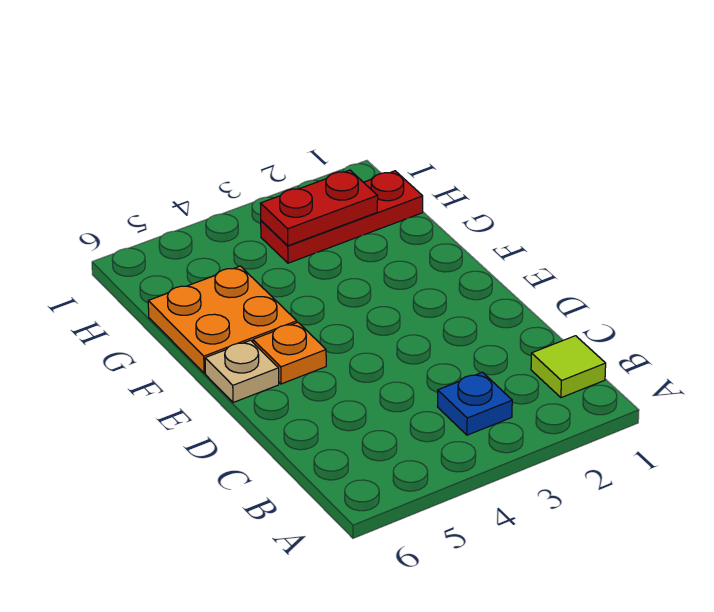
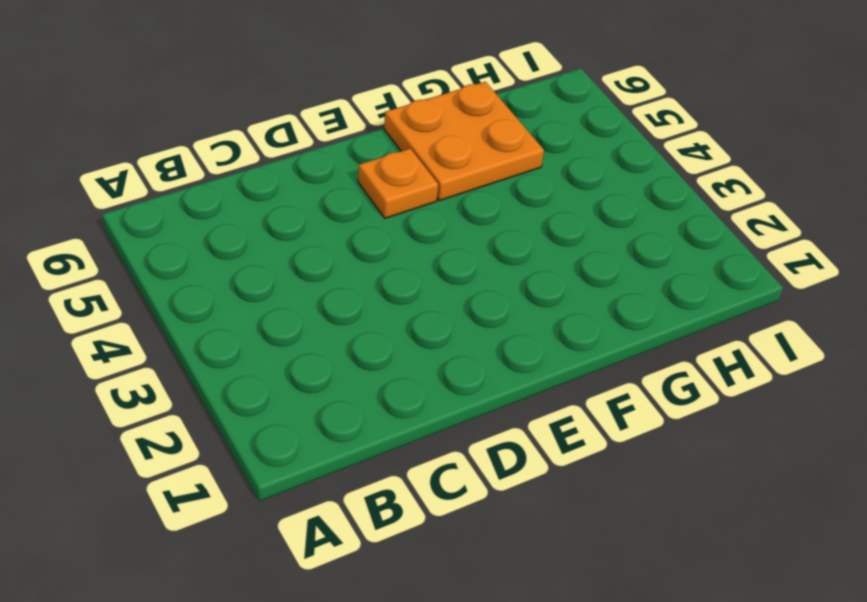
none -> lime tile B1 level 1
none -> blue plate B3 level 1

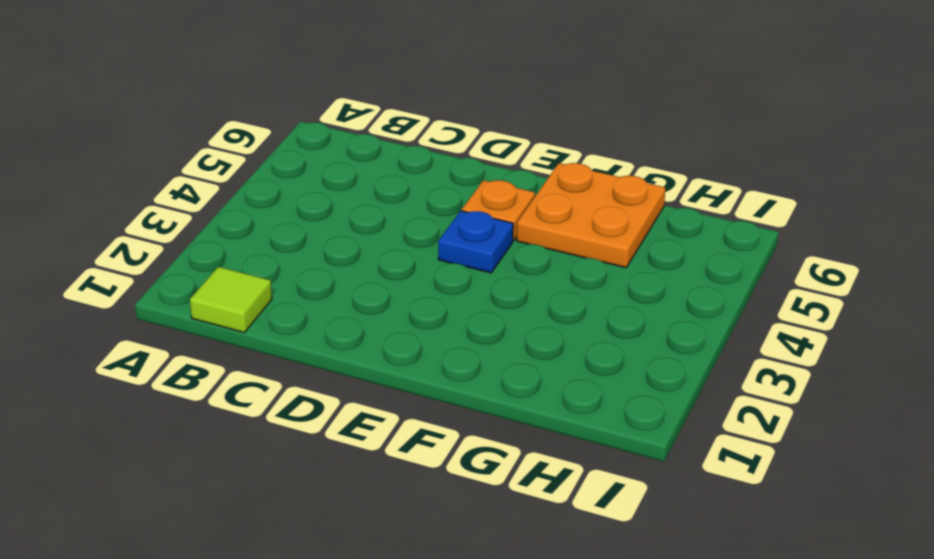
blue plate E4 level 1 -> blue plate B3 level 1
none -> tan plate E6 level 1
none -> red plate H1:H3 level 1

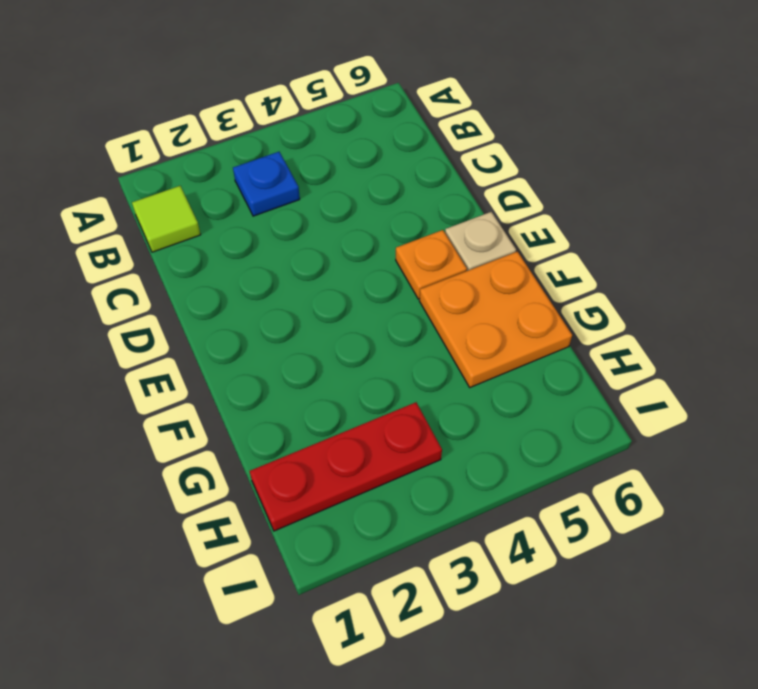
none -> red plate H2:H3 level 2

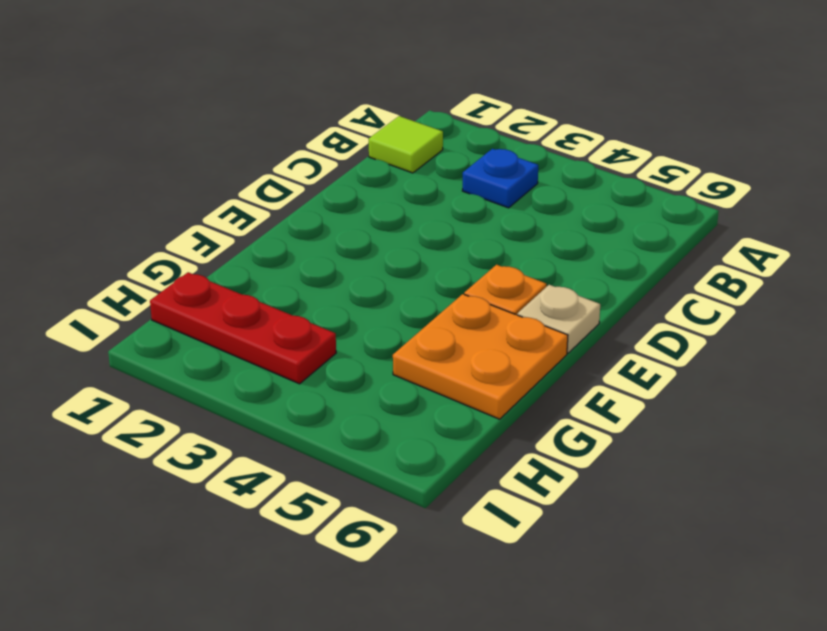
none -> red plate H2:H3 level 2

